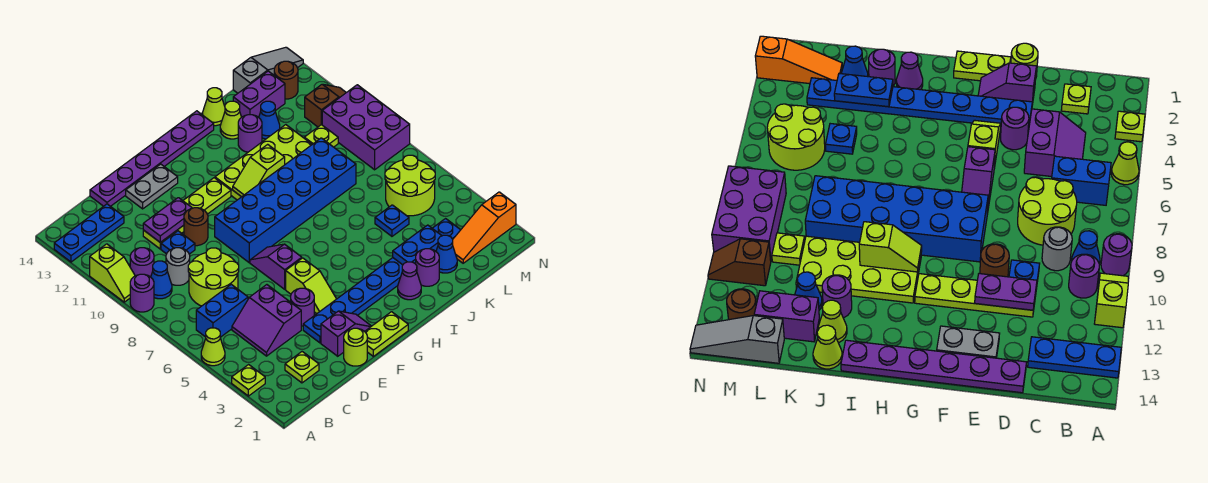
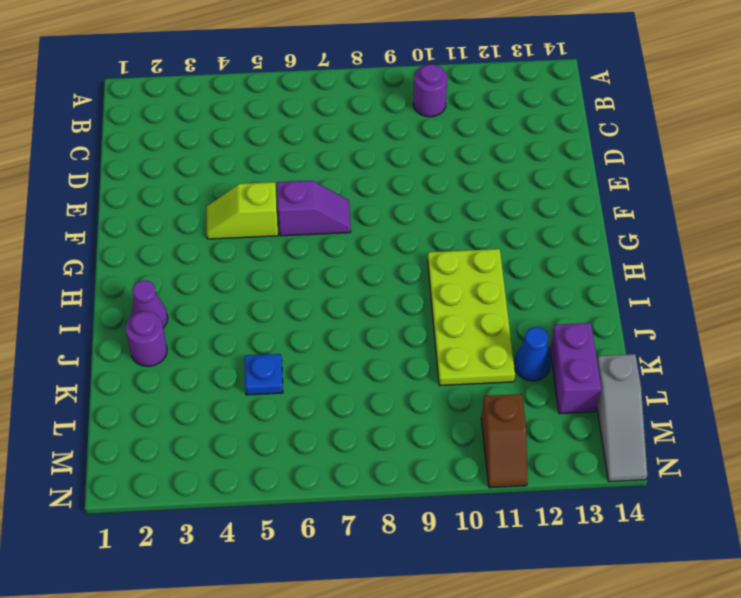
none -> lime plate A3 level 1
none -> lime cone A5 level 1
none -> purple round brick A9 level 1
none -> lime slope A10:A11 level 1 top 11

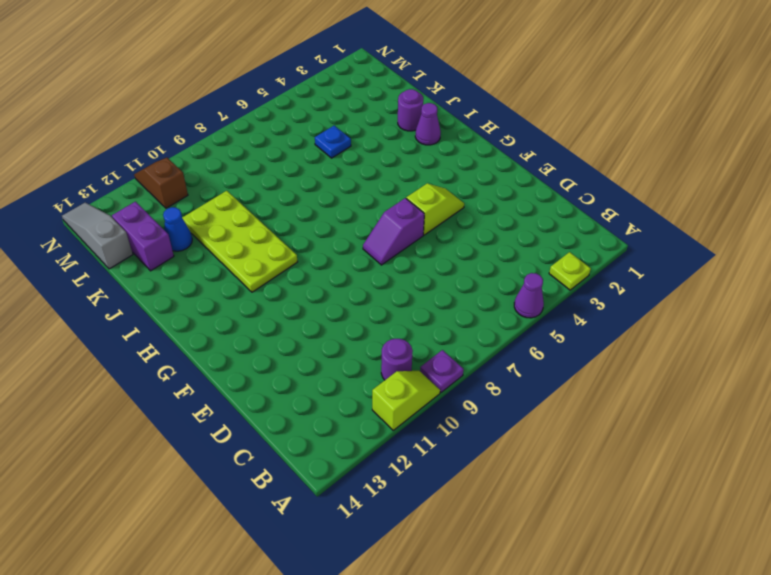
purple cone A5 level 1 -> lime cone A5 level 1
purple plate A9 level 1 -> purple round brick A9 level 1
none -> blue plate A13:C13 level 1
none -> blue brick B6:C6 level 1
none -> blue cone B9 level 1
none -> lime plate C2 level 1

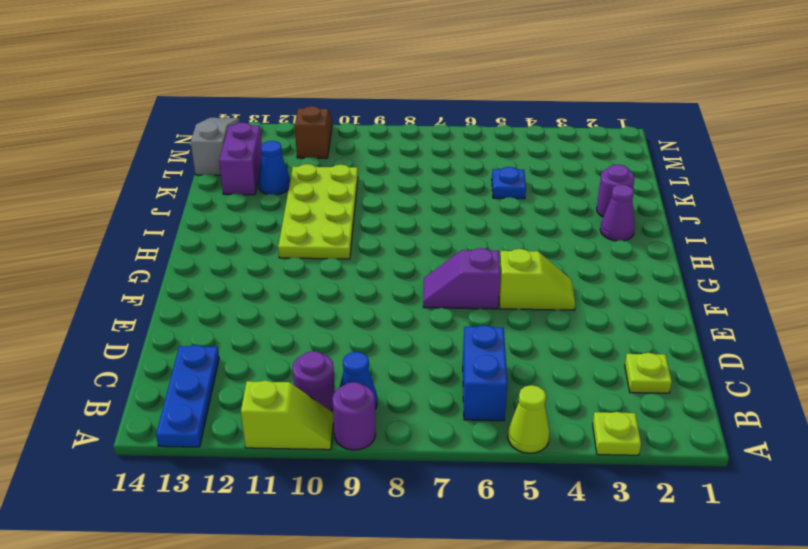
none -> purple slope C4:D5 level 1 top D
none -> lime round brick C7:D8 level 1
none -> grey round brick C9 level 1
none -> blue plate D10 level 1

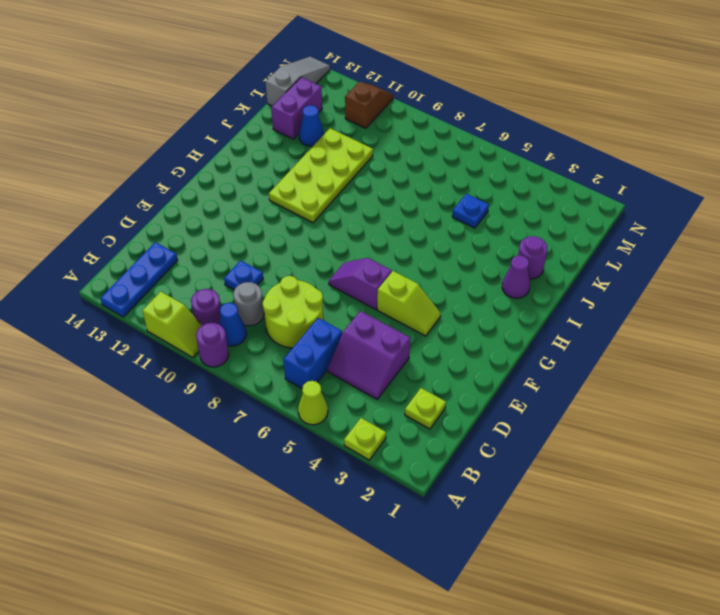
none -> lime plate D11:G11 level 1
none -> purple plate D14:I14 level 1
none -> lime round brick E1 level 1
none -> purple slope E2:F2 level 1 top E

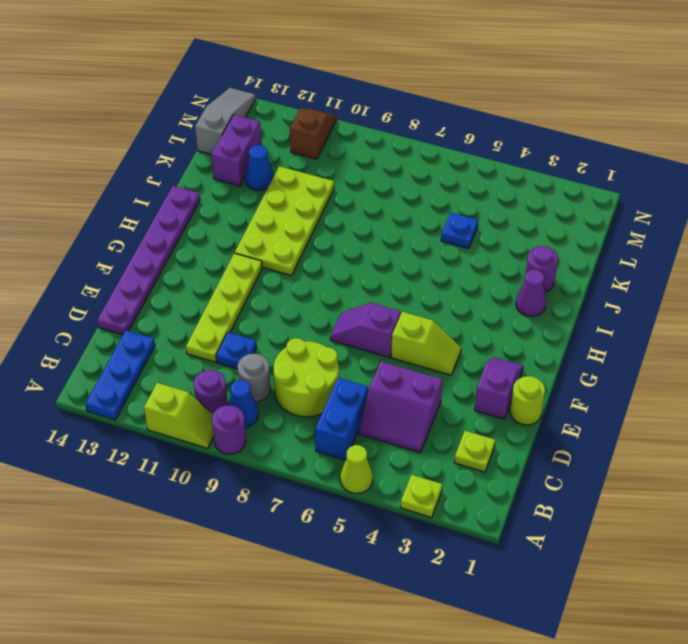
none -> blue plate E3:L3 level 1
none -> purple round brick E4 level 1
none -> brown round brick E10 level 1
none -> grey plate E13:F13 level 1

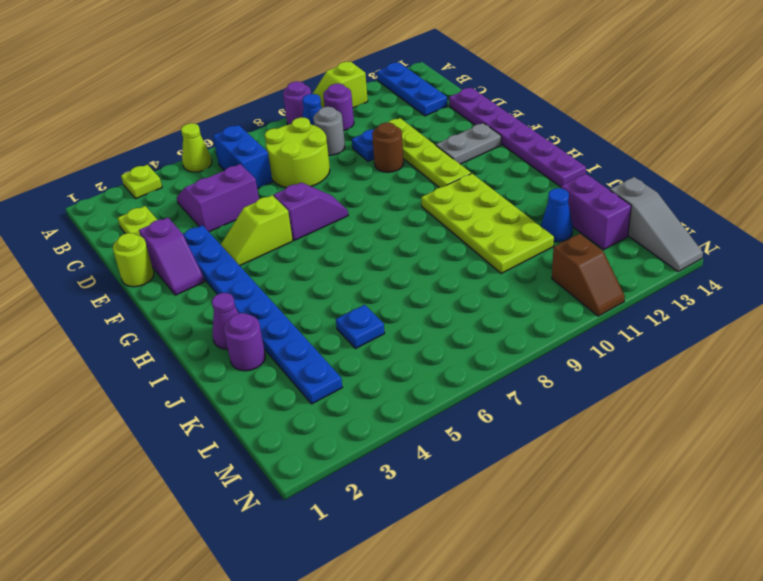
grey plate F12:F13 level 1 -> grey plate E13:F13 level 1
none -> purple round brick E4 level 1
none -> lime plate F1:G1 level 1
none -> blue brick F8:K9 level 1
none -> purple round brick J12 level 1

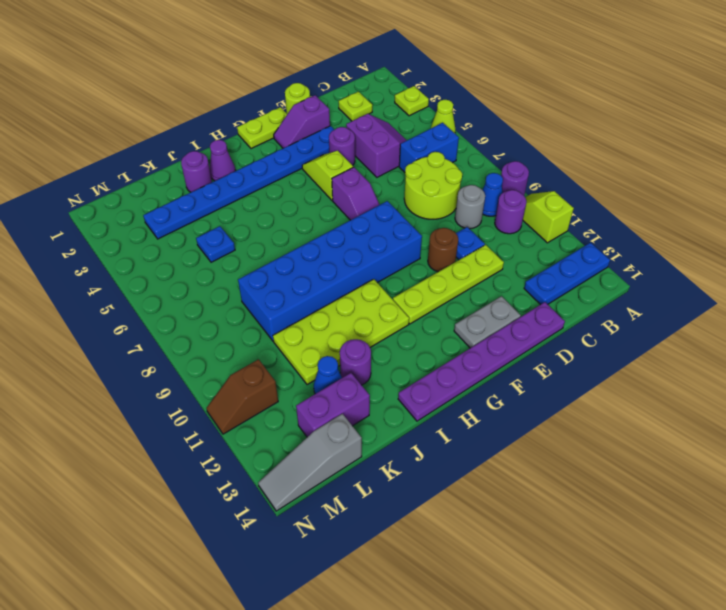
none -> lime cone J13 level 1
none -> lime cone J14 level 1
none -> blue cone K2 level 1
none -> orange slope L2:N2 level 1 top N

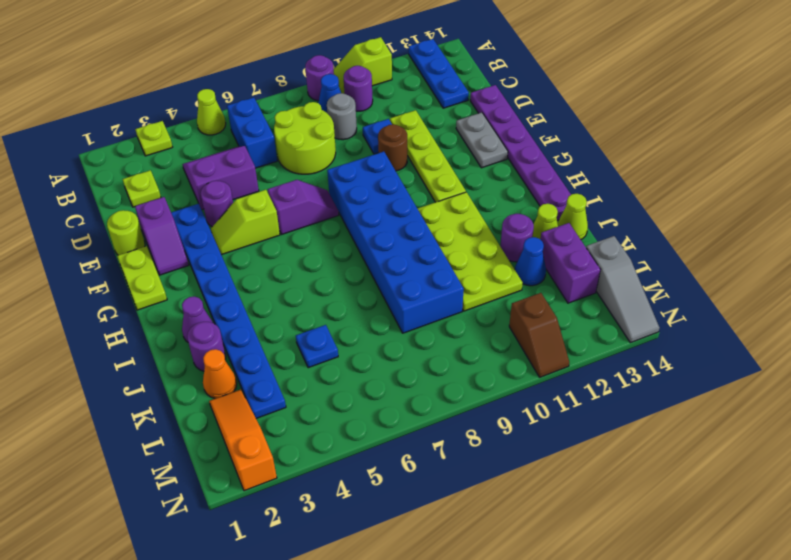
orange cone K2 level 1 -> blue cone K2 level 1
none -> lime round brick L5:M6 level 1
none -> lime plate L10 level 1
none -> purple brick M8:N10 level 1
none -> brown round brick M13 level 1

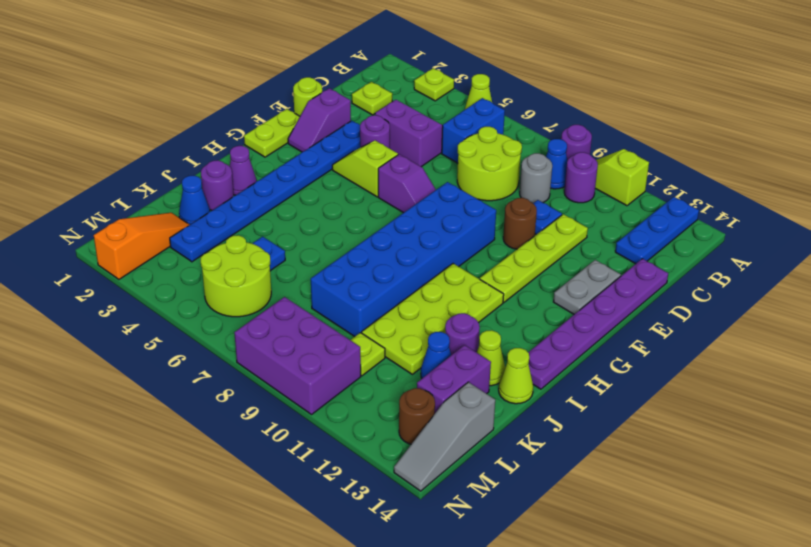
none -> brown slope M11:N11 level 1 top M
none -> purple plate D11:E11 level 2
none -> lime slope H10:I10 level 2 top I
none -> blue plate J3:K3 level 2

